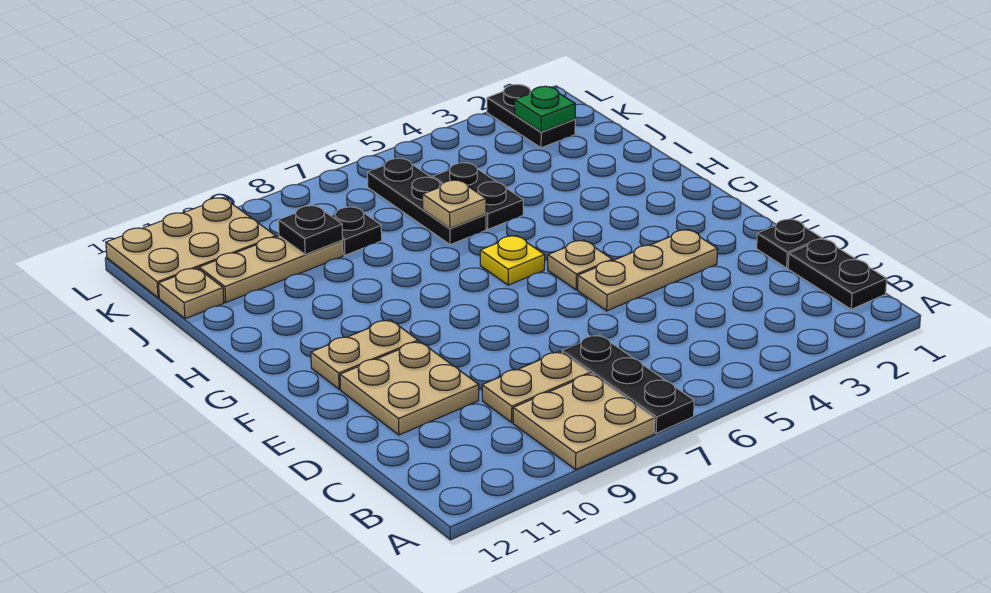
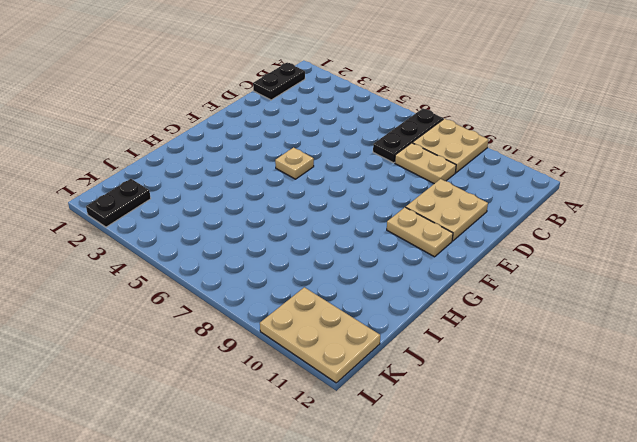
none -> black plate D1 level 1
none -> tan plate E3:E5 level 1
none -> yellow plate G6 level 1

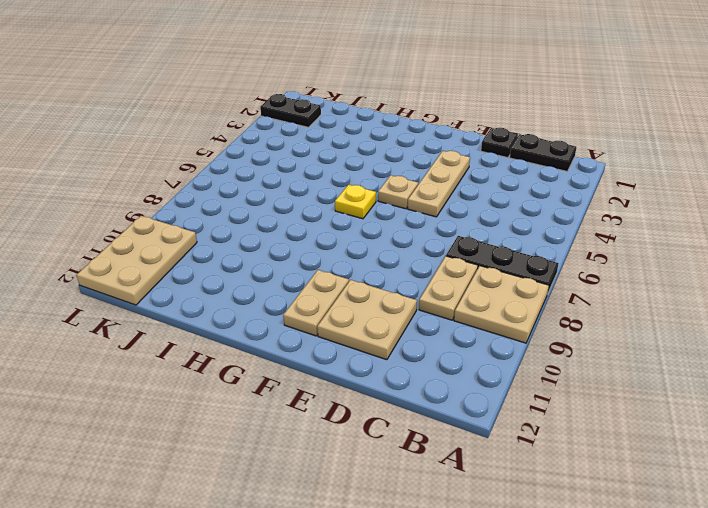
none -> black plate I5:J5 level 1
none -> black plate I6:K6 level 1
none -> black plate J8 level 1

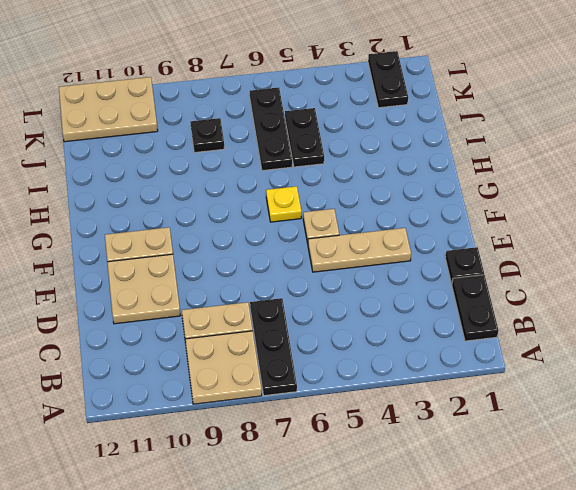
none -> tan plate J9:J11 level 1
none -> tan plate J12 level 1
none -> tan plate I6 level 2

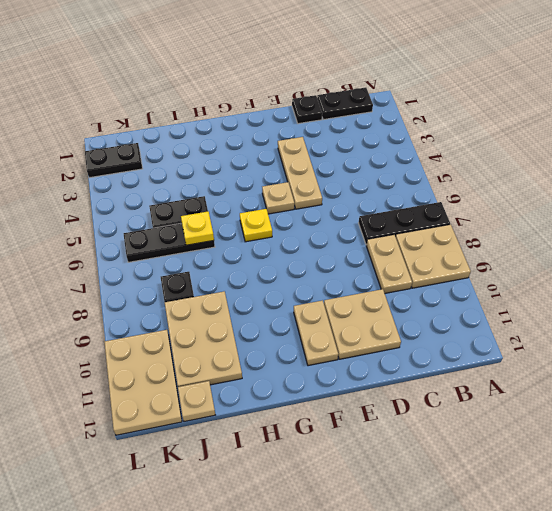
yellow plate I6 level 2 -> tan plate I6 level 2
tan plate I9:J11 level 1 -> tan plate J9:J11 level 1
none -> black plate J9 level 2
none -> green plate K2 level 2

